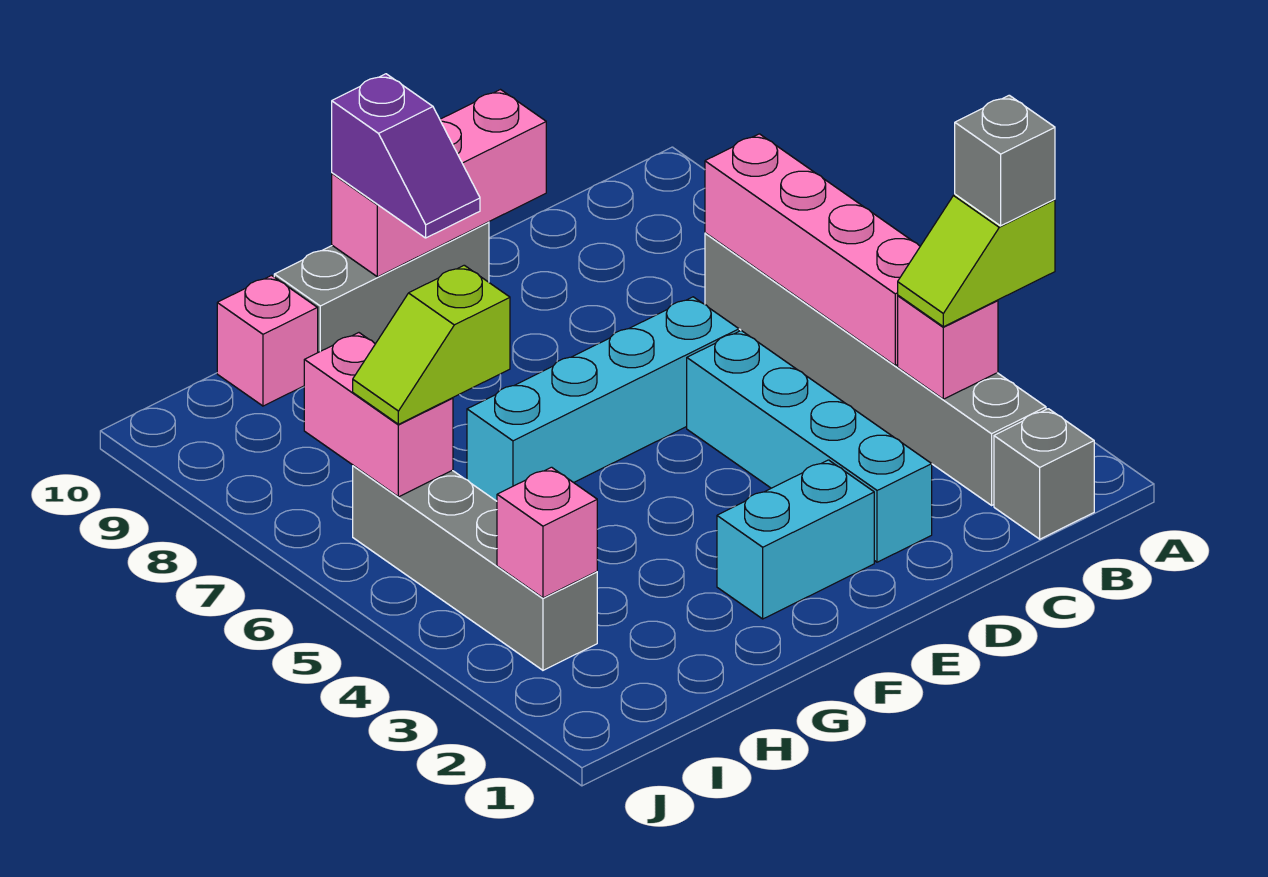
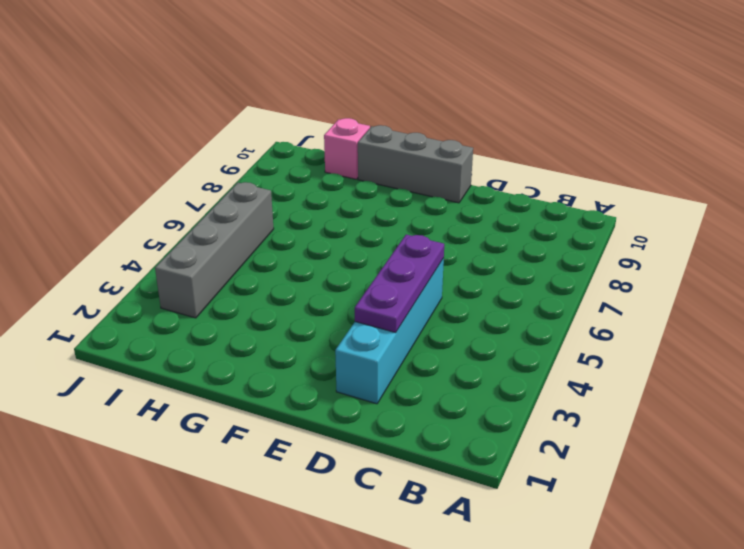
purple plate D3:D5 level 2 -> none
none -> grey brick B1 level 1
none -> grey brick B2:B7 level 1
none -> cyan brick D6:G6 level 1

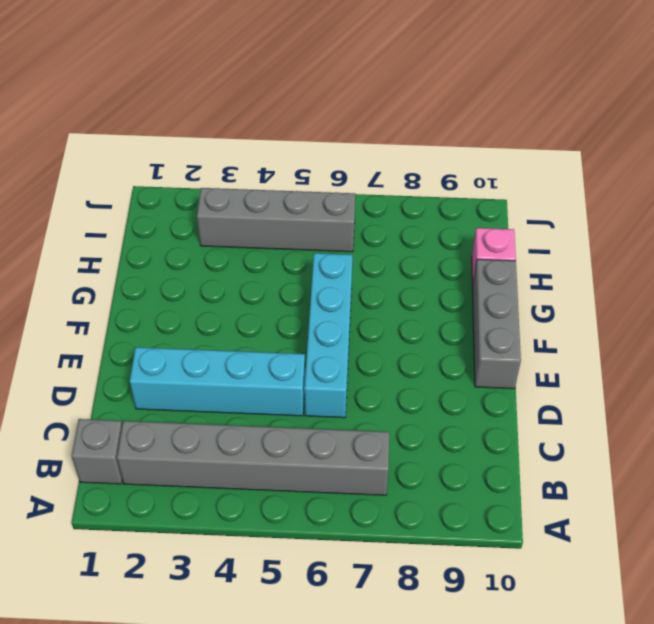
none -> cyan brick E2:F2 level 1
none -> pink brick B3 level 2
none -> pink brick B4:B7 level 2

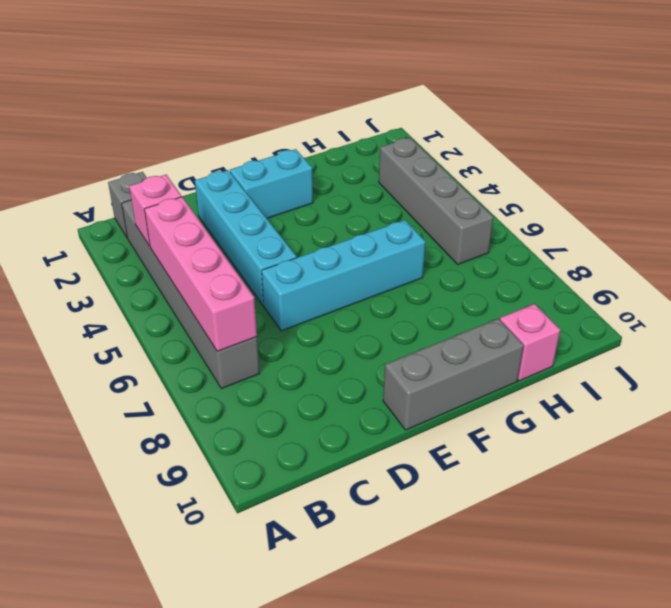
none -> pink brick D10:F10 level 2
none -> pink brick I3 level 2
none -> pink brick I6:I7 level 2

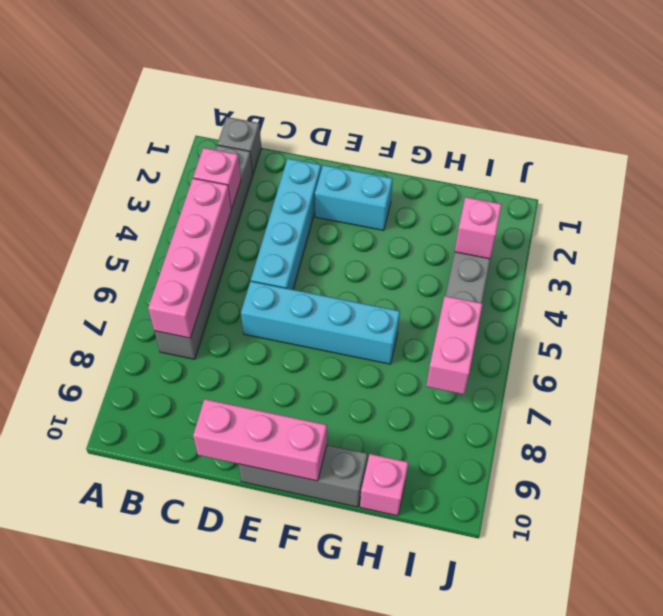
none -> lime slope A3:B3 level 3 top A
none -> purple slope F9:F10 level 3 top 10
none -> lime slope H6:I6 level 3 top H

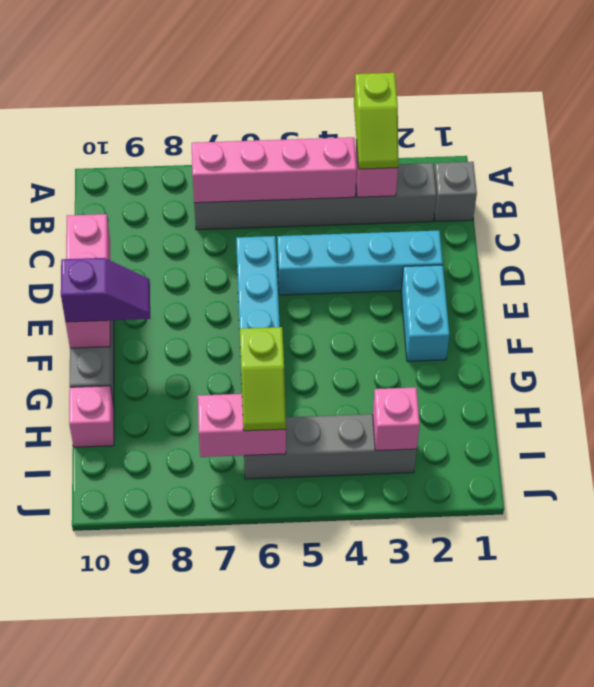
none -> grey brick A3 level 4

